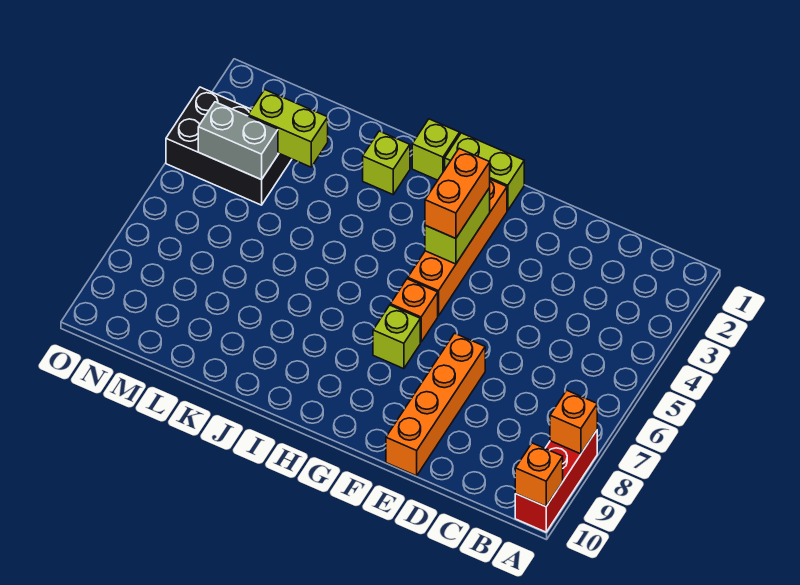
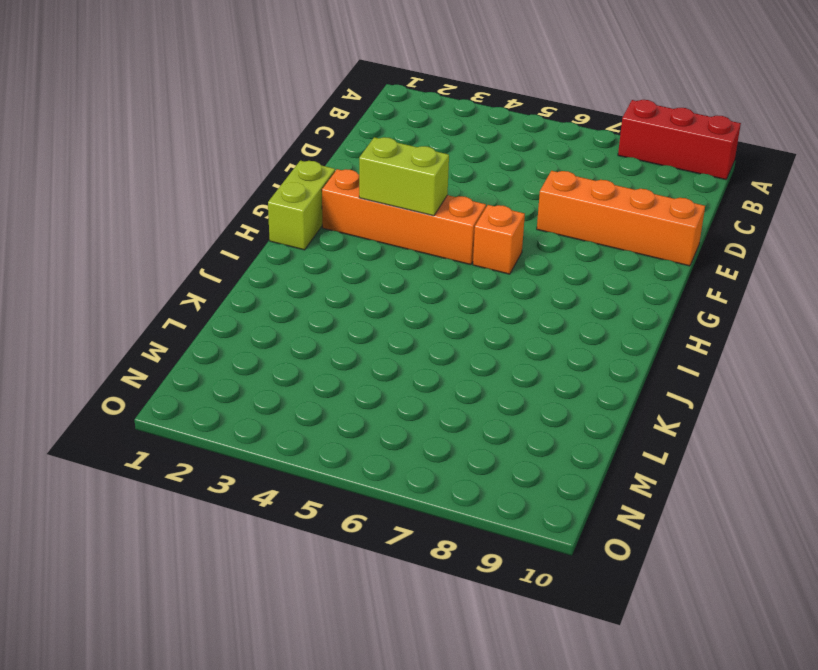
none -> lime brick G7 level 1
none -> lime brick I1 level 1
none -> lime brick J2 level 1

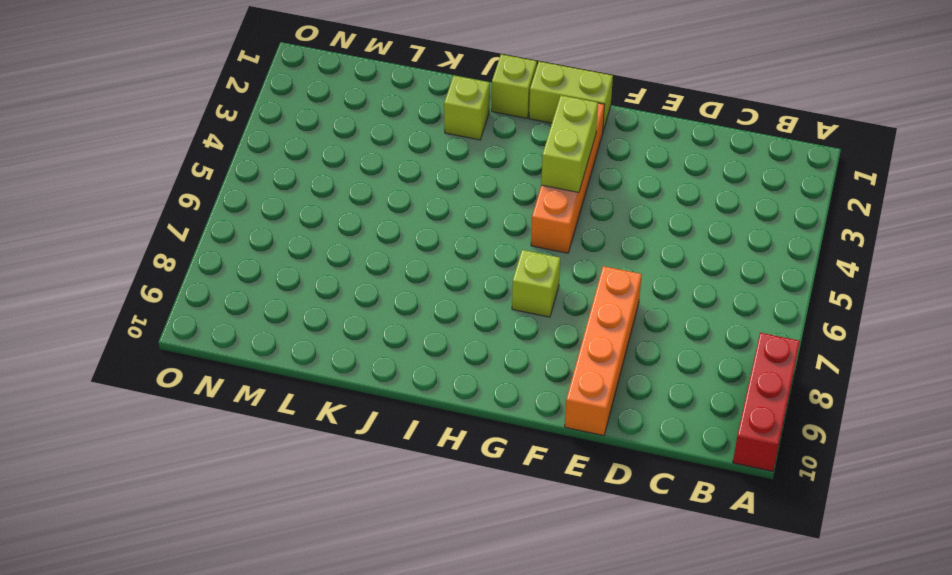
none -> orange brick G6 level 1
none -> black brick M3:O4 level 1
none -> orange brick A8 level 2

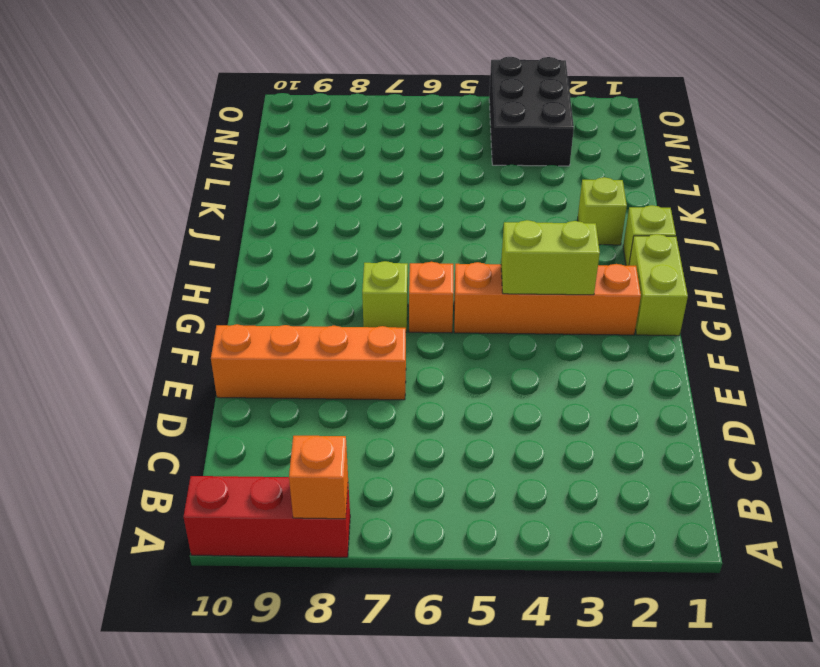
none -> orange brick A10 level 2
none -> lime brick L3:M3 level 2
none -> grey brick M4:N4 level 2

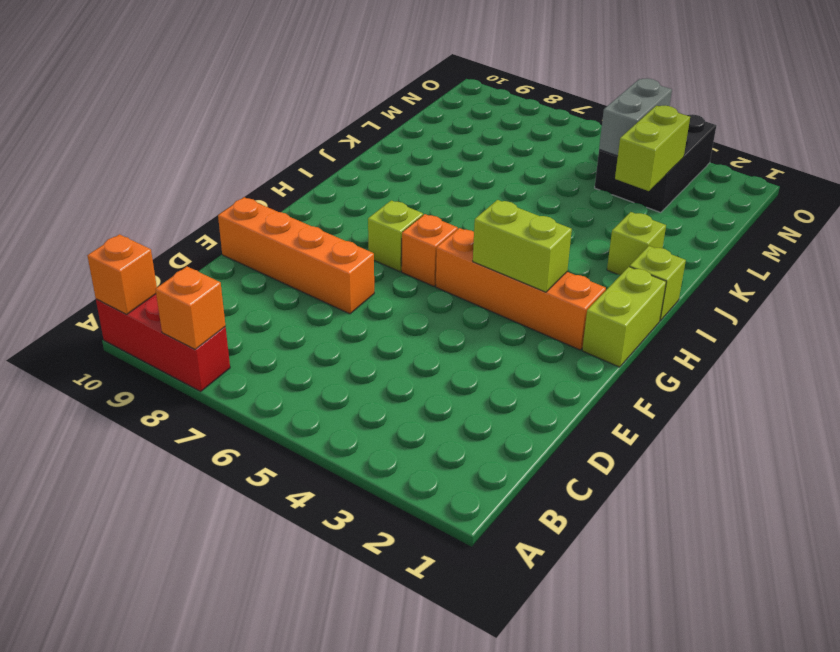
none -> orange brick G3:G4 level 3

